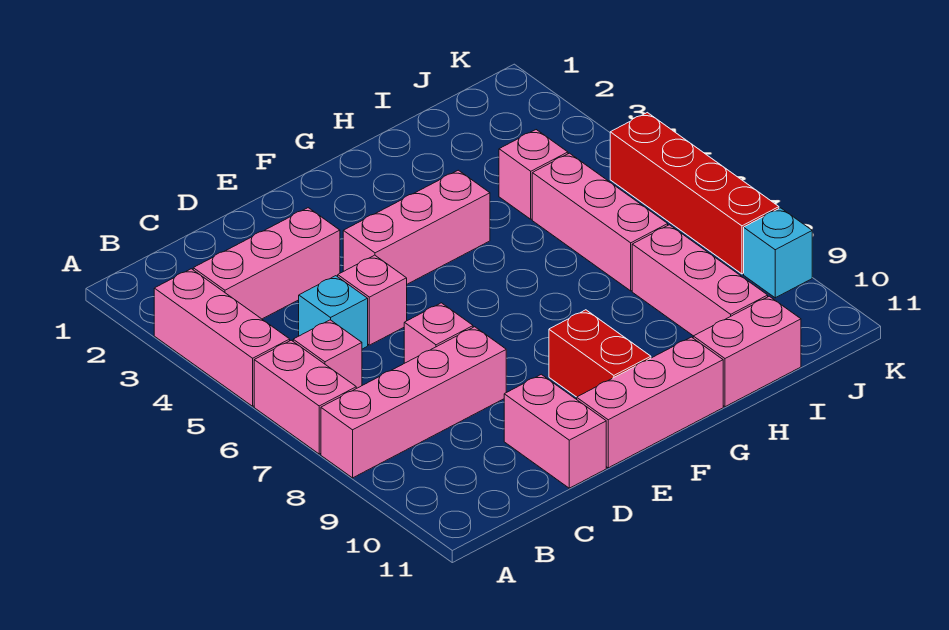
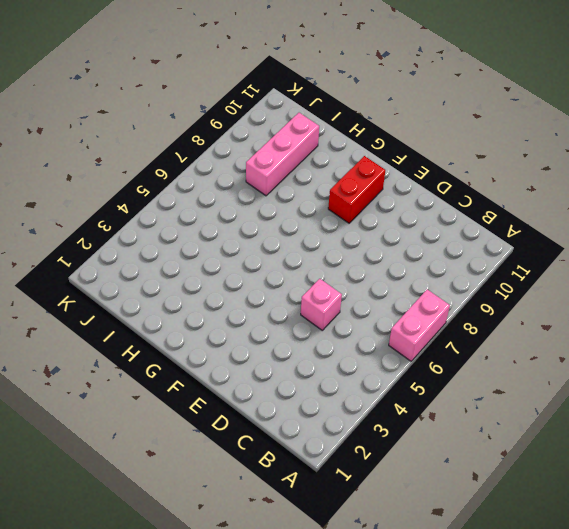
none -> pink brick A3:A5 level 1
none -> pink brick A8:D8 level 1
none -> pink brick B3:D3 level 1

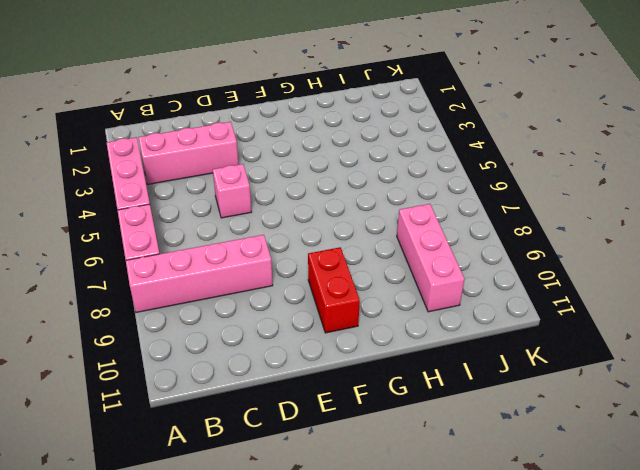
none -> pink brick B6 level 1
none -> cyan brick C5 level 1
none -> pink brick D7 level 1

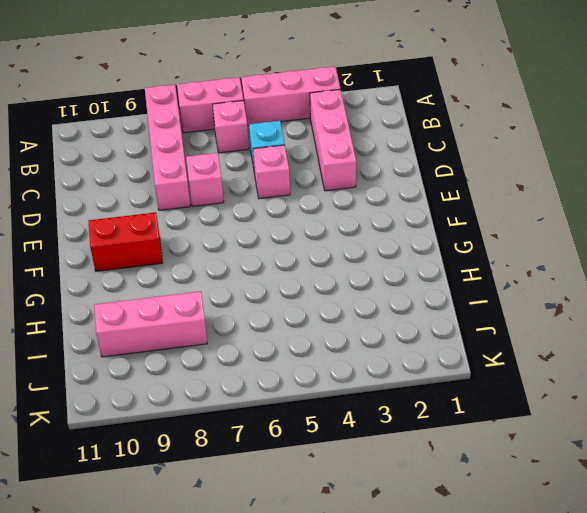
none -> pink brick D10:D11 level 1
none -> pink brick E4:G4 level 1
none -> pink brick E11:G11 level 1

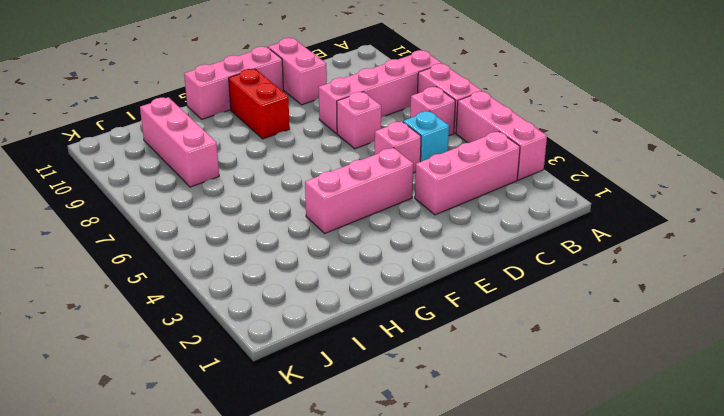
none -> pink brick H11:I11 level 1
none -> pink brick I4 level 1
none -> pink brick I5:I7 level 1

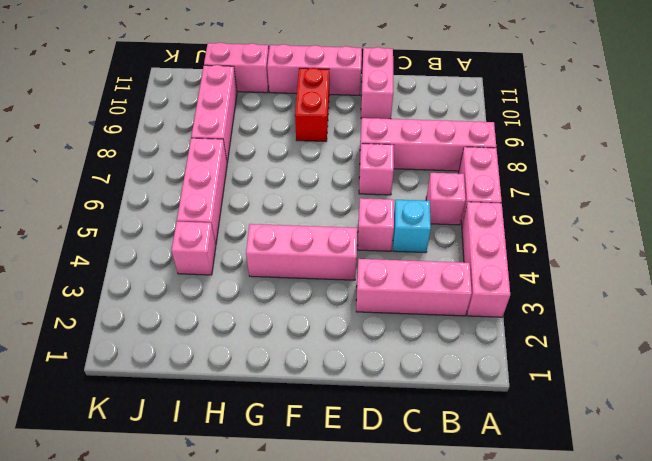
none -> red brick K5:K8 level 1
none -> cyan brick K9 level 1

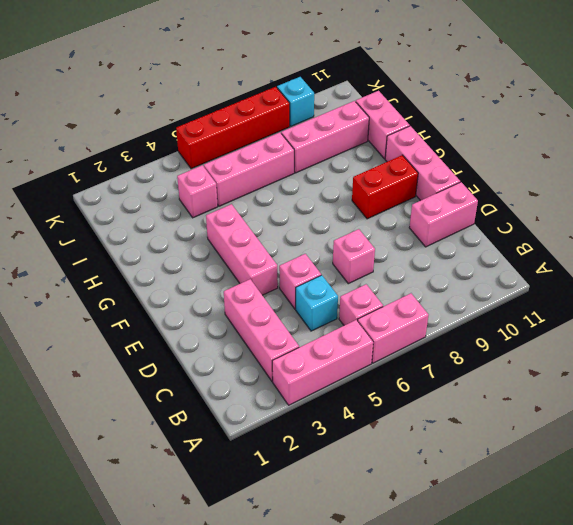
none -> pink brick A8:D8 level 1

